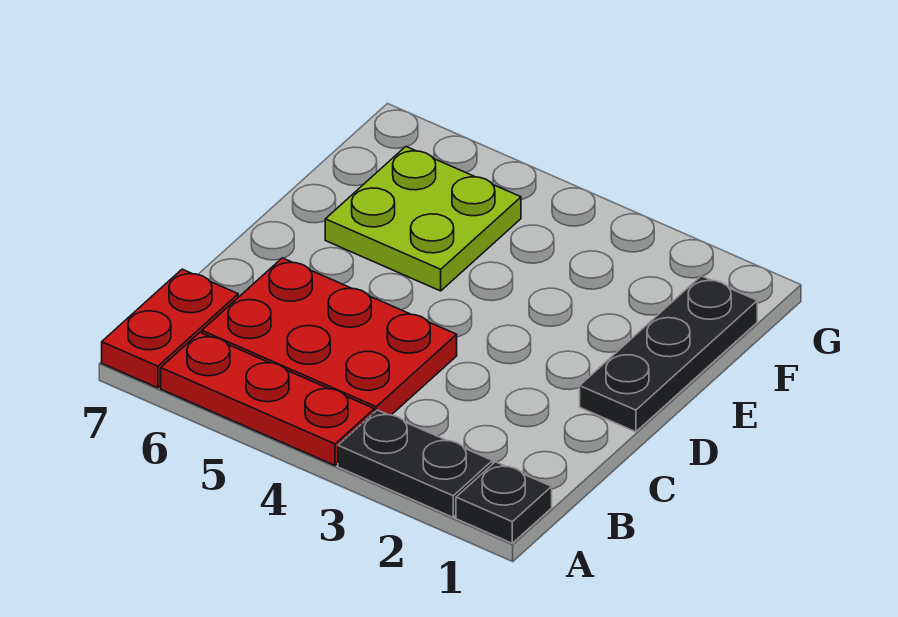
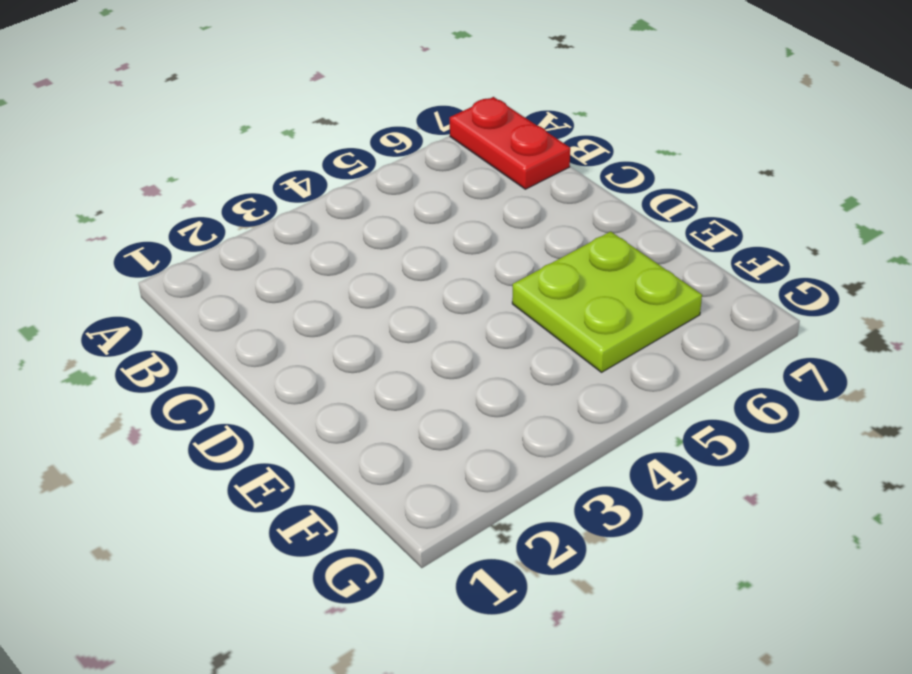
none -> black plate A1 level 1
none -> black plate A2:A3 level 1

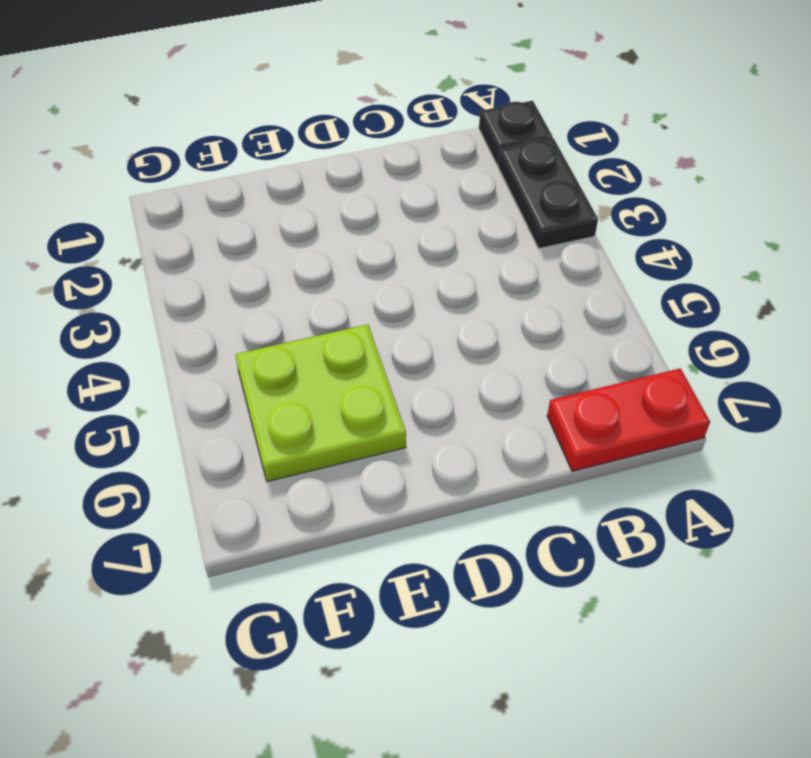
none -> red plate A4:A6 level 1
none -> red plate B4:C6 level 1

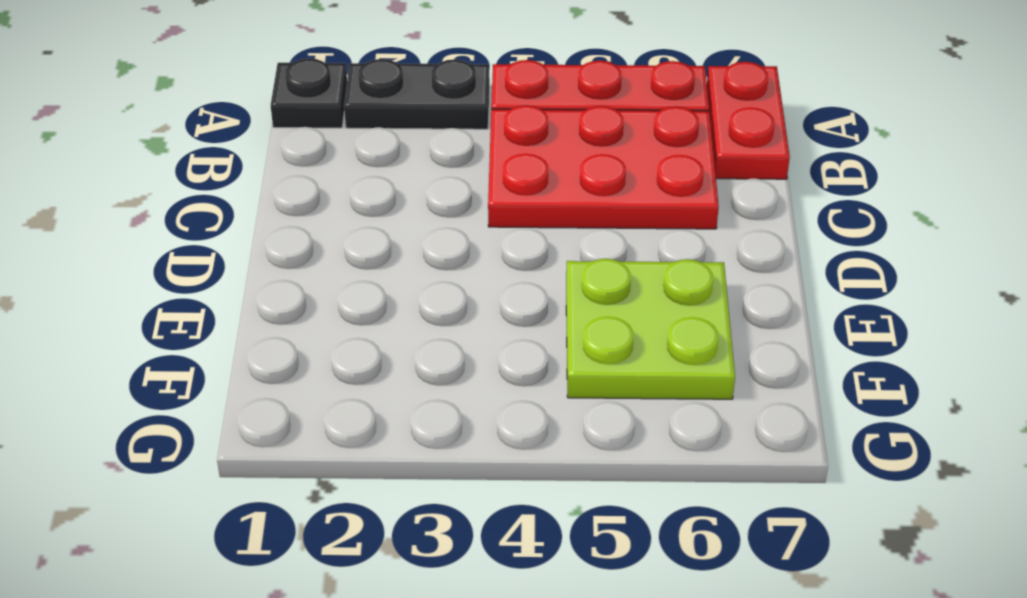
none -> black plate D1:F1 level 1

